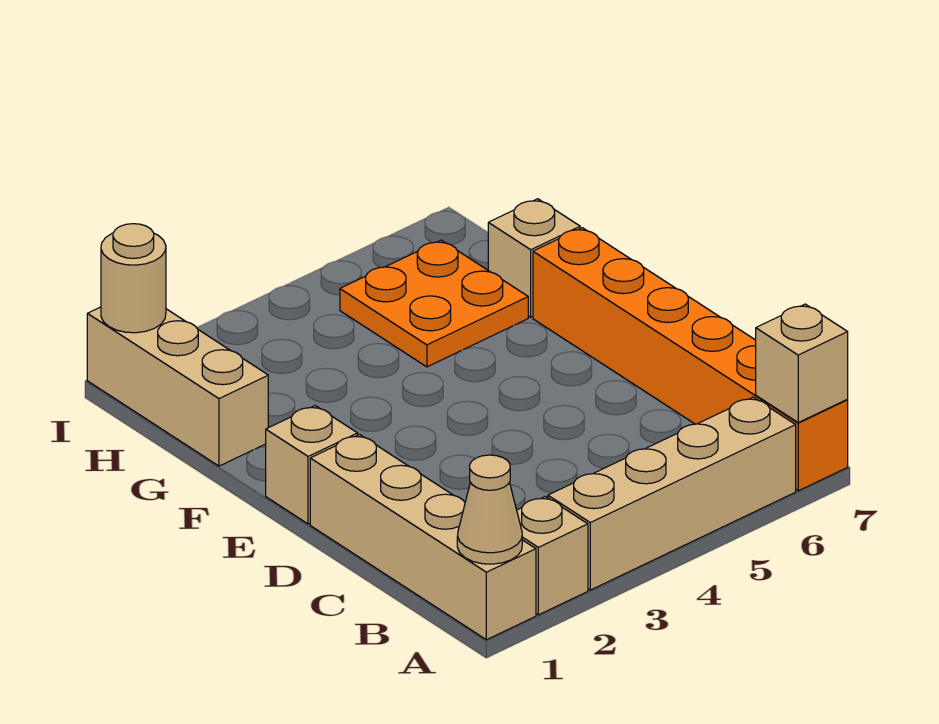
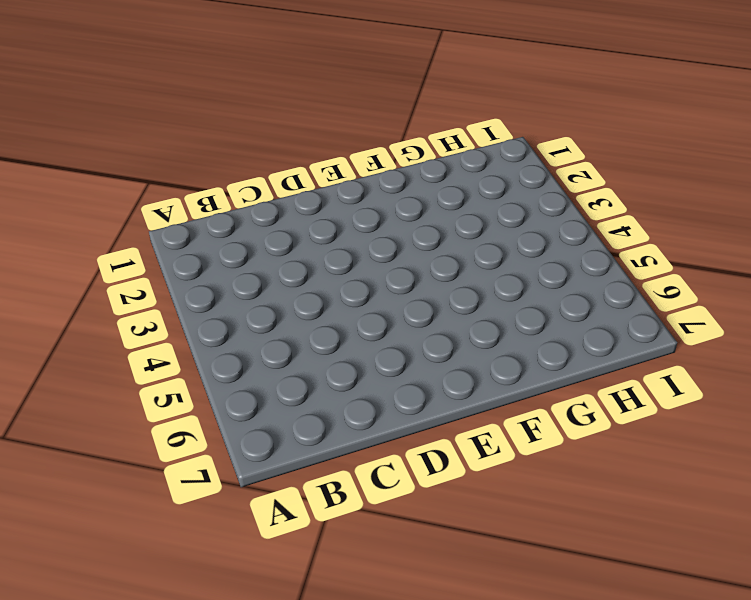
none -> tan brick A1:D1 level 1
none -> tan brick A2 level 1

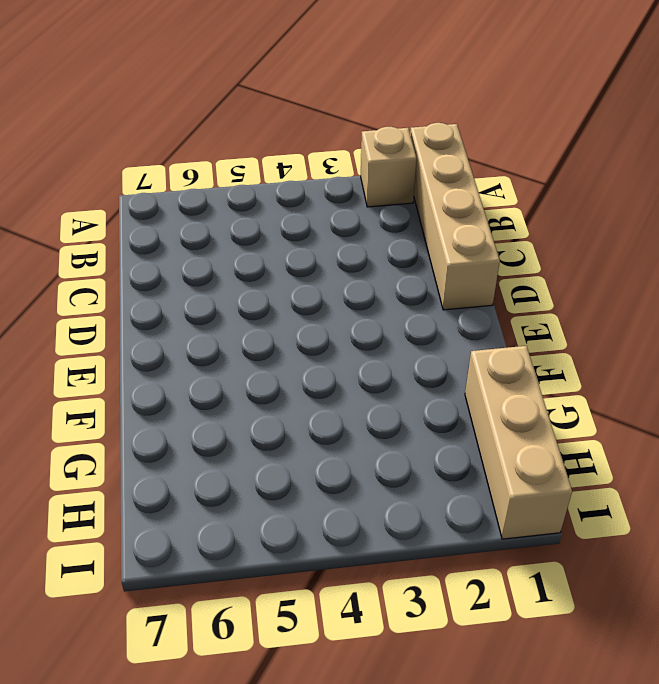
none -> tan brick A3:A6 level 1
none -> orange brick A7:F7 level 1

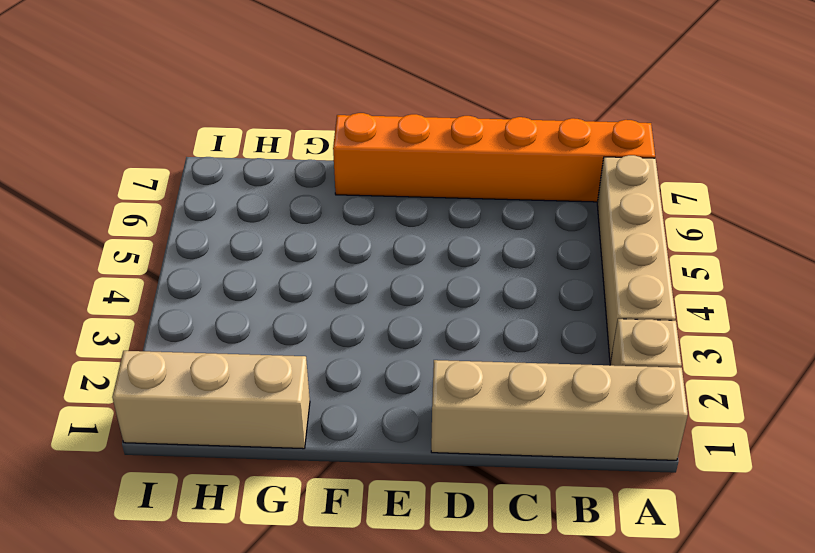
none -> tan brick E1 level 1
none -> orange plate G5:H6 level 1

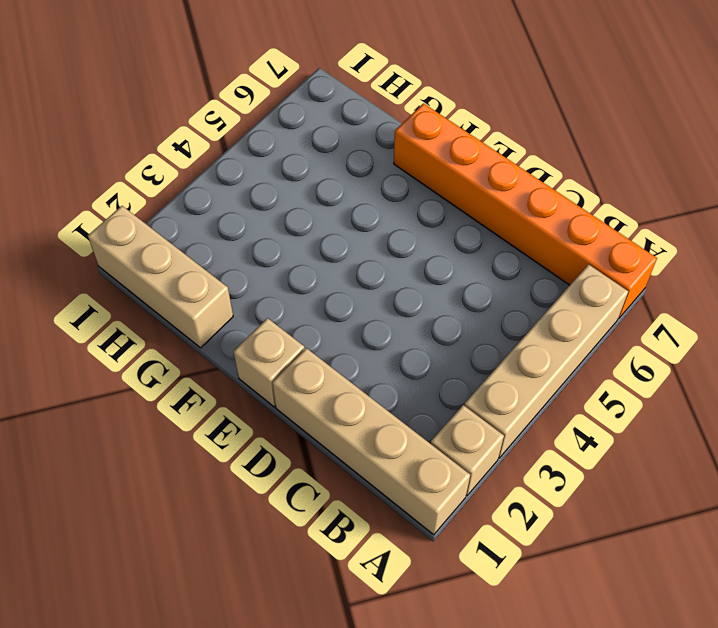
none -> orange plate G5:H6 level 1
none -> tan brick G7 level 1

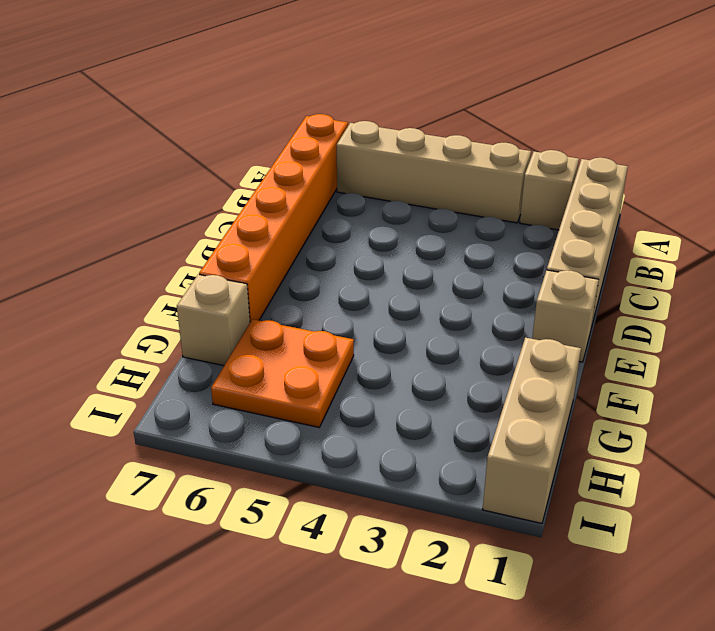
none -> tan cone A1 level 2
none -> tan brick A7 level 2

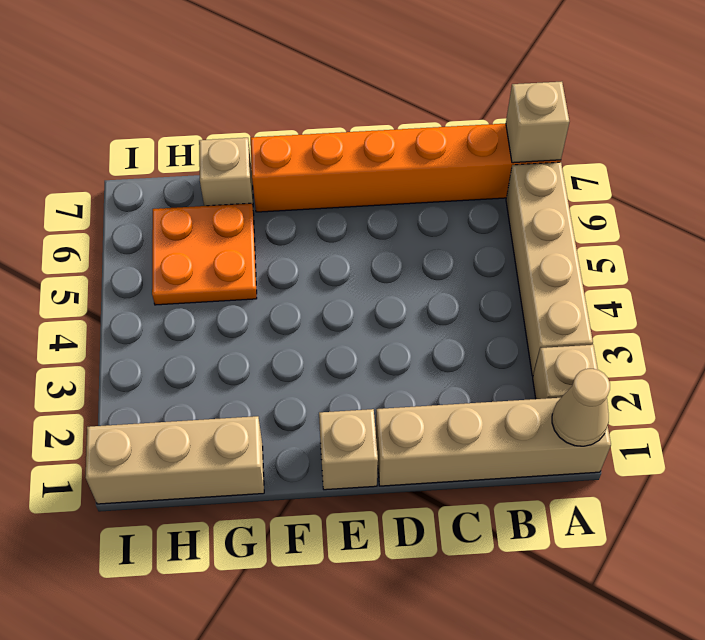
none -> tan round brick I1 level 2

